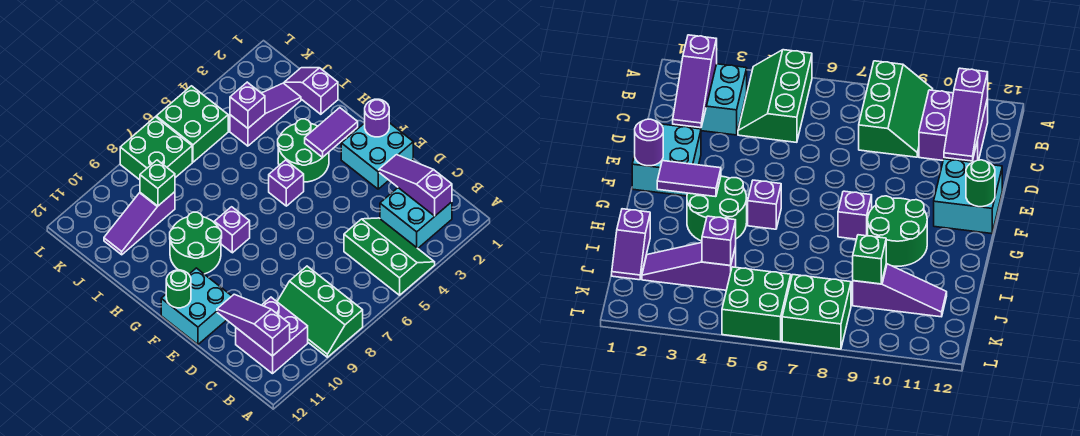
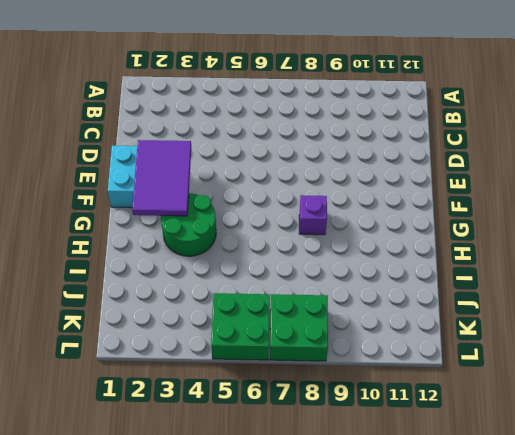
purple tile E2:G3 level 2 -> purple tile G2:G3 level 2
none -> green slope A4:C5 level 1 top 5
none -> green slope A8:C9 level 1 top 8
none -> cyan brick B2:C3 level 1

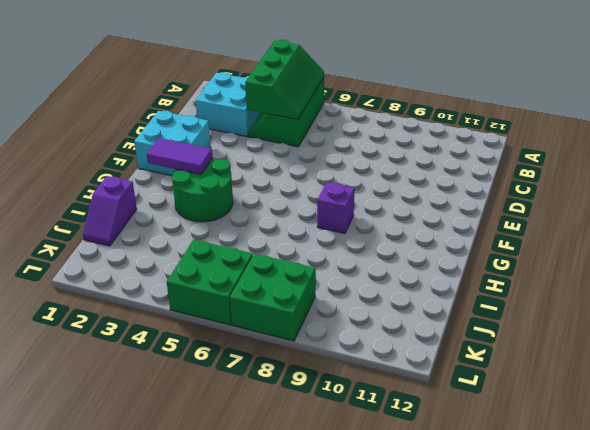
green slope A4:C5 level 2 top 4 -> green slope A8:C9 level 1 top 8
none -> purple brick B10:C11 level 1
none -> cyan brick E11:F12 level 1
none -> purple brick G5 level 1

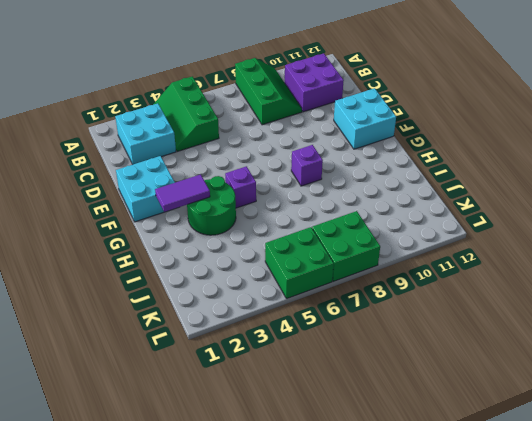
none -> green round brick G9:H10 level 1
none -> purple slope I1:J1 level 1 top I
none -> purple slope J2:J4 level 1 top 4

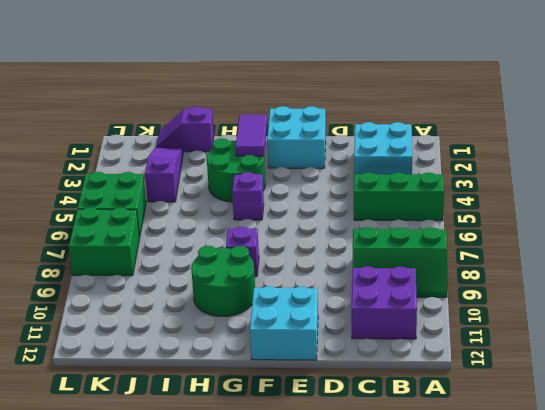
none -> purple slope J9:J11 level 1 top 9
none -> purple slope B2:D2 level 2 top B
none -> purple slope B11:D11 level 2 top B

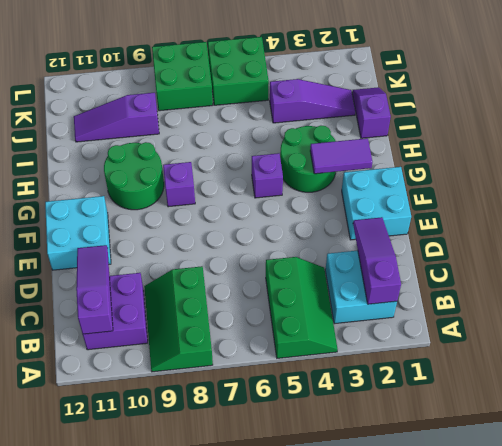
none -> purple round brick F1 level 2
none -> green round brick F12 level 2
none -> purple brick J4 level 2

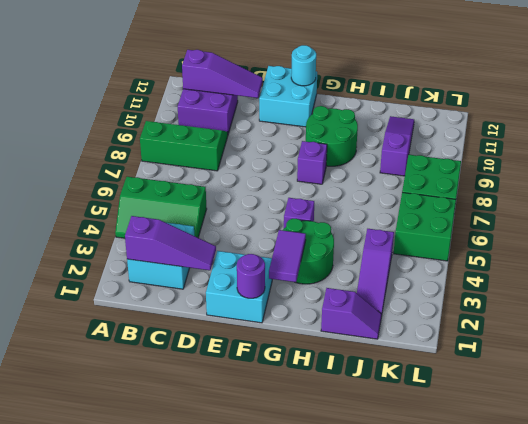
cyan round brick F12 level 2 -> green round brick F12 level 2
none -> purple brick J4 level 2
none -> green brick J9 level 2

